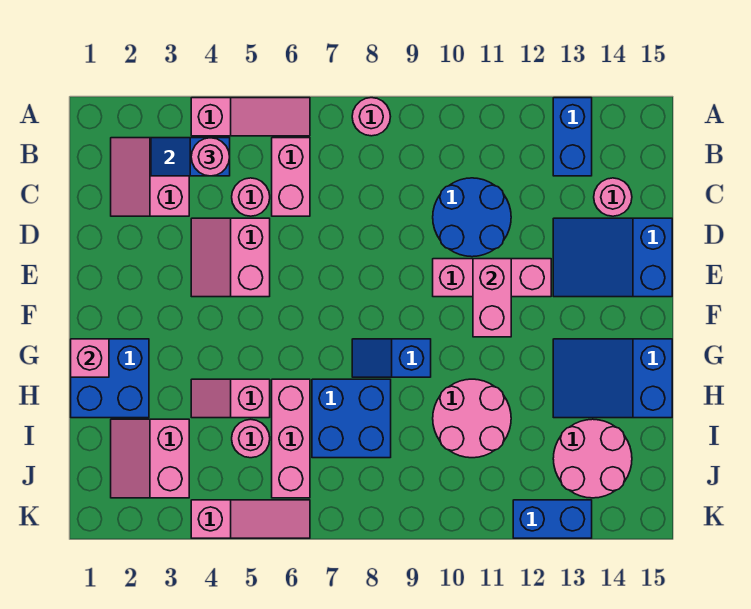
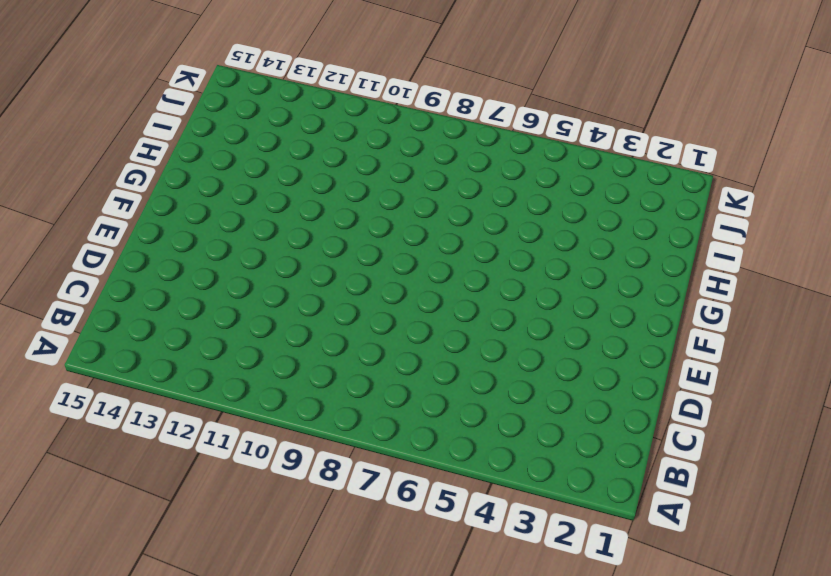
none -> pink slope A4:A6 level 1 top 4
none -> pink round brick A8 level 1
none -> blue brick A13:B13 level 1

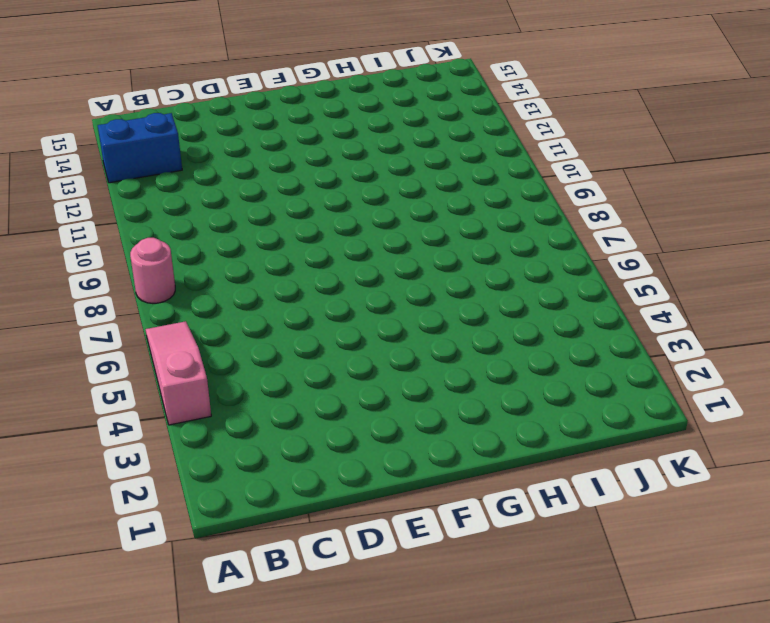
none -> pink slope B2:C3 level 1 top 3
none -> pink brick B6:C6 level 1
none -> pink round brick C5 level 1

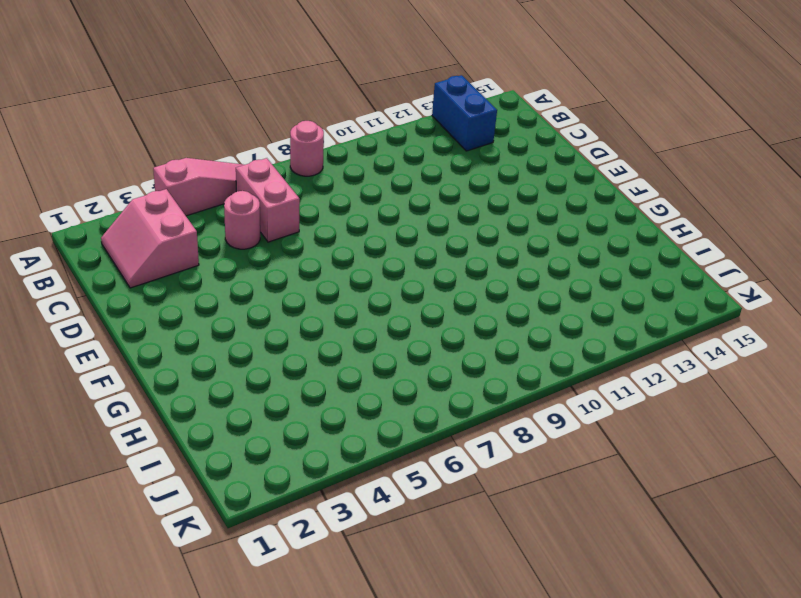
none -> blue round brick C10:D11 level 1
none -> pink round brick C14 level 1
none -> pink slope D4:E5 level 1 top 5

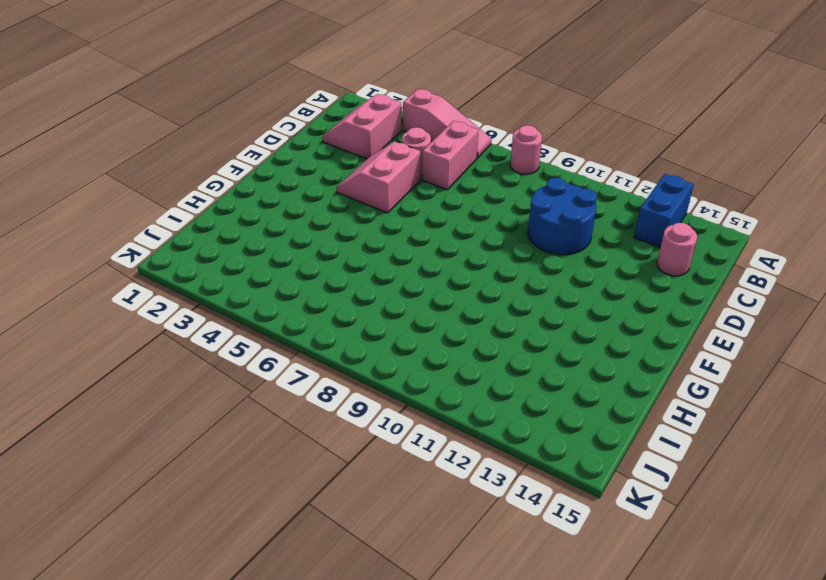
none -> blue slope D13:E15 level 1 top 15
none -> pink brick E10:E12 level 1
none -> blue brick G1:H2 level 1

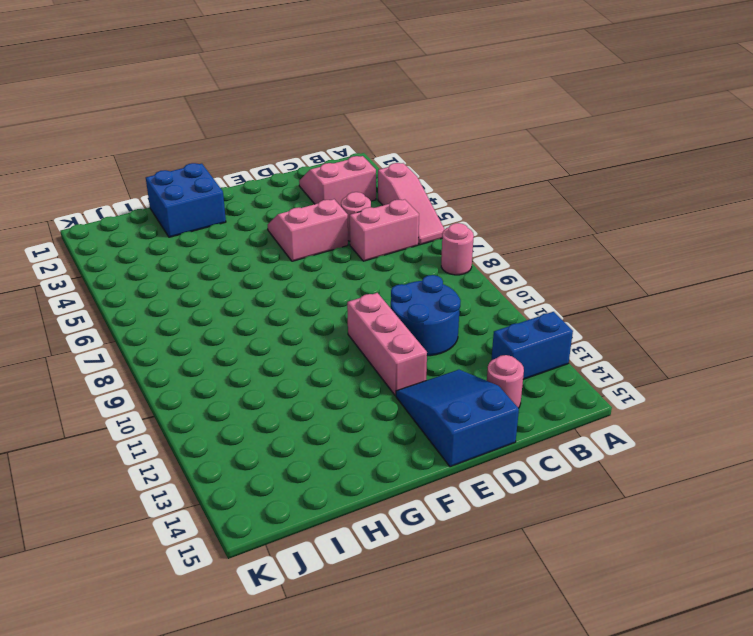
none -> blue slope G8:G9 level 1 top 9
none -> blue slope G13:H15 level 1 top 15
none -> pink slope H4:H5 level 1 top 5

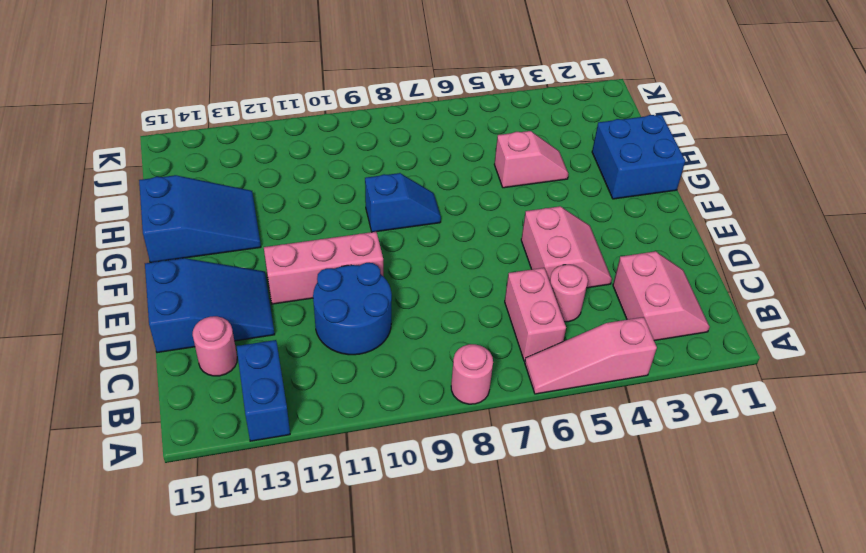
none -> pink brick H6:J6 level 1
none -> blue brick H7:I8 level 1
none -> pink round brick H10:I11 level 1

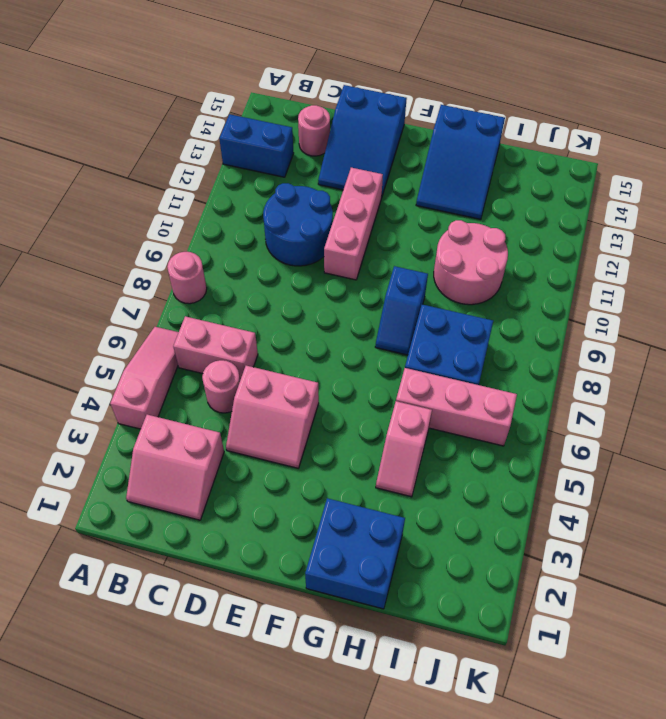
none -> pink slope I2:J3 level 1 top 3
none -> pink round brick I5 level 1
none -> pink round brick I13:J14 level 1

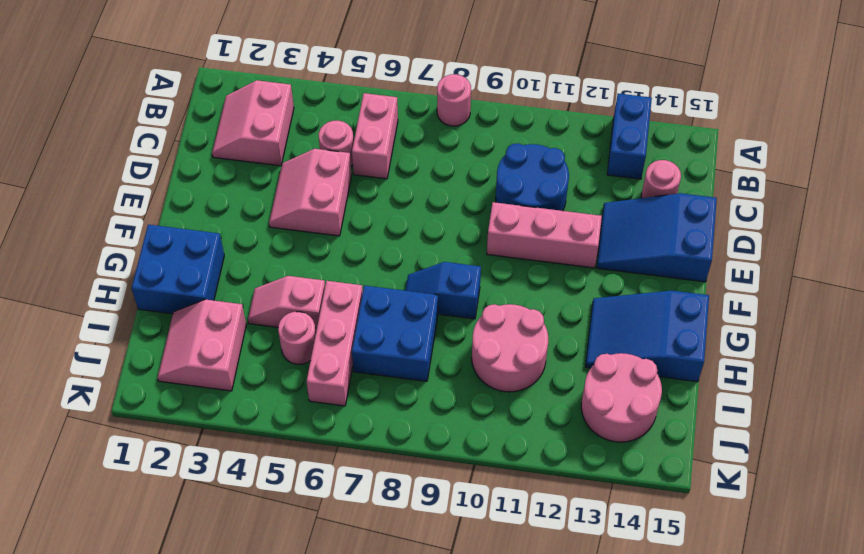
none -> pink slope A4:A6 level 1 top 4
none -> pink slope K4:K6 level 1 top 4
none -> blue brick K12:K13 level 1

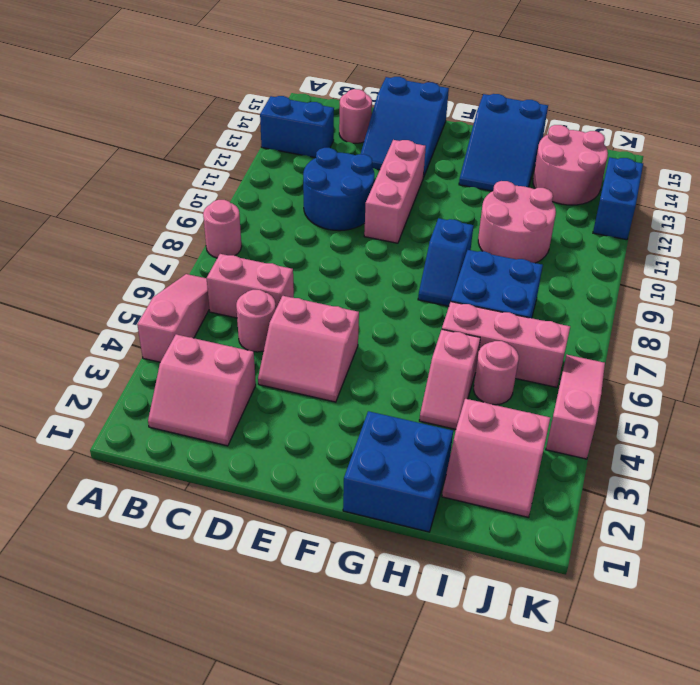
none -> blue slope B3:B4 level 2 top 4
none -> pink brick E11:F11 level 2
none -> pink brick G1 level 2

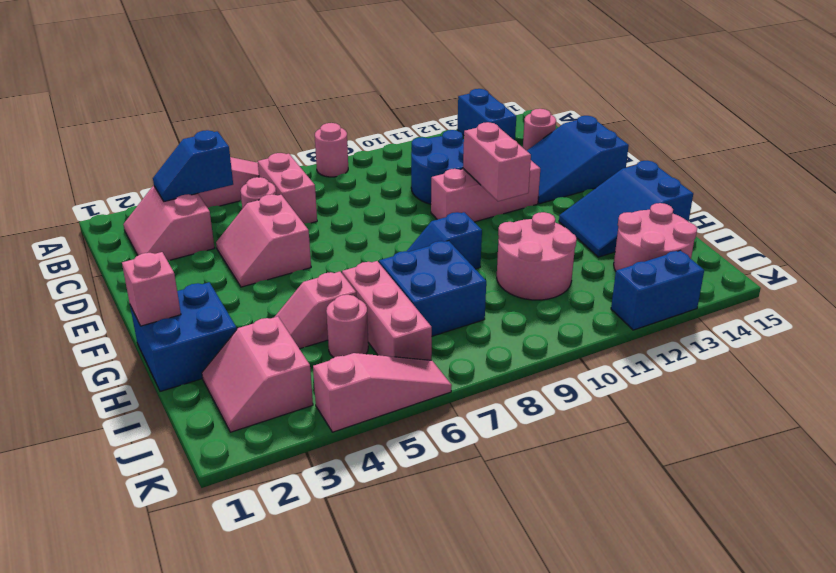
none -> pink round brick B4 level 3

